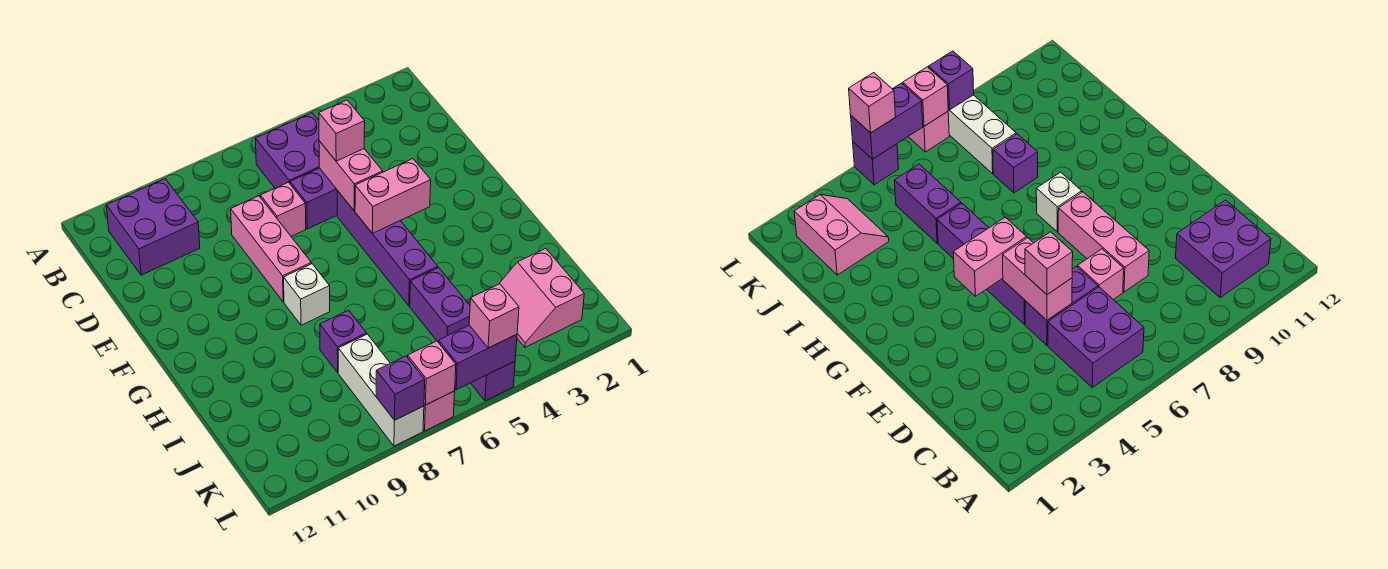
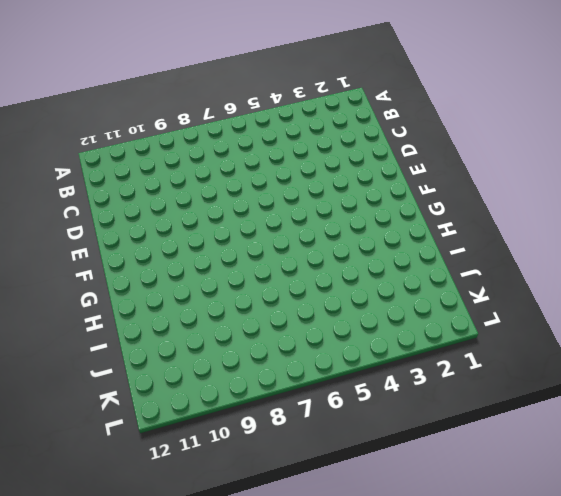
none -> purple brick B5:C6 level 1
none -> purple brick B10:C11 level 1
none -> purple brick D5:D6 level 1

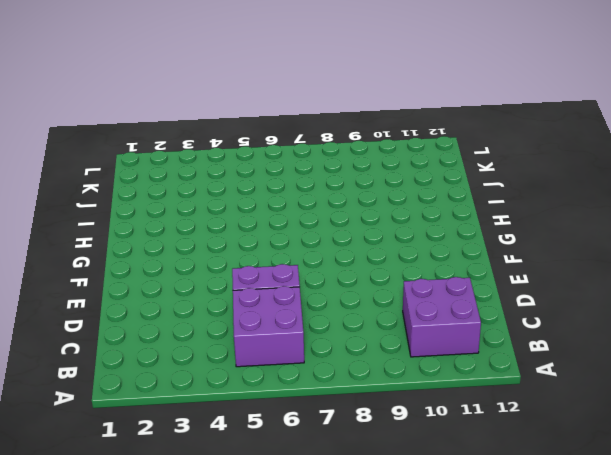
none -> pink brick D7 level 1
none -> pink brick D8:F8 level 1
none -> purple brick E5:H5 level 1

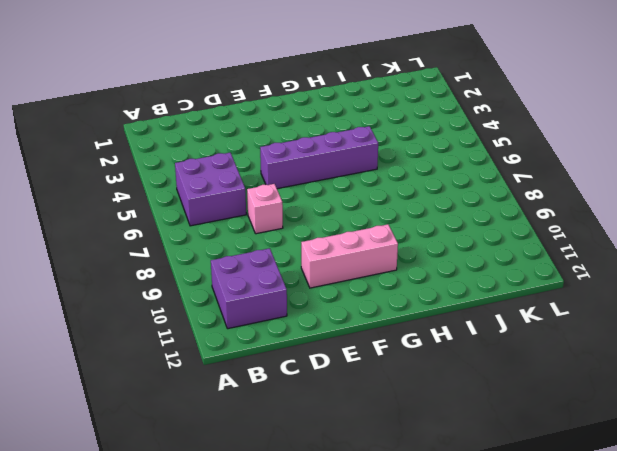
pink brick E10:G10 level 1 -> pink brick D8:F8 level 1
none -> purple brick D5:D6 level 1
none -> white brick G8 level 1
none -> purple brick I5:J5 level 1

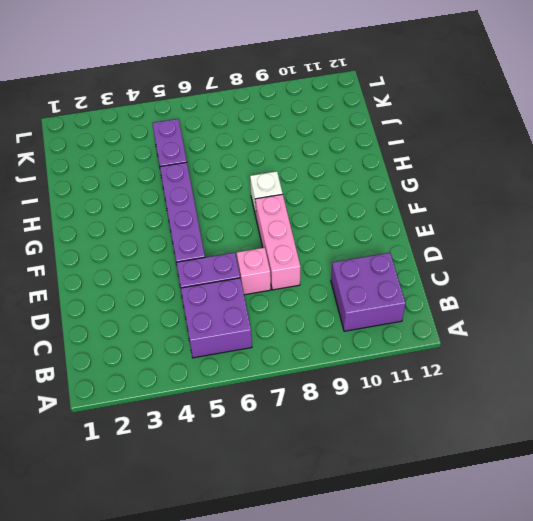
none -> purple brick I8 level 1
none -> pink slope J2:K3 level 1 top 2
none -> white brick J8:L8 level 1

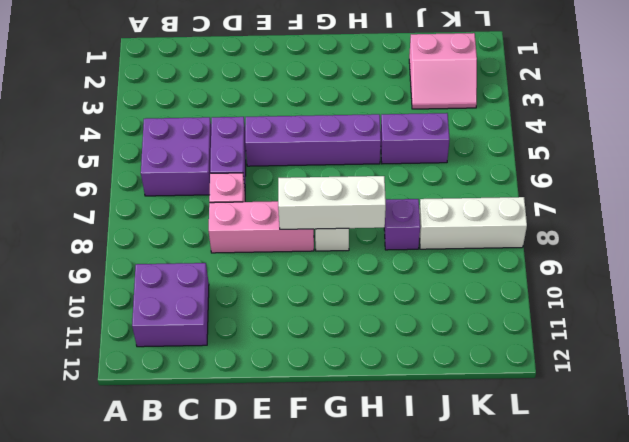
white brick F8:H8 level 2 -> none
none -> purple brick L5 level 1
none -> pink brick L7 level 1
none -> pink brick D5:E5 level 2

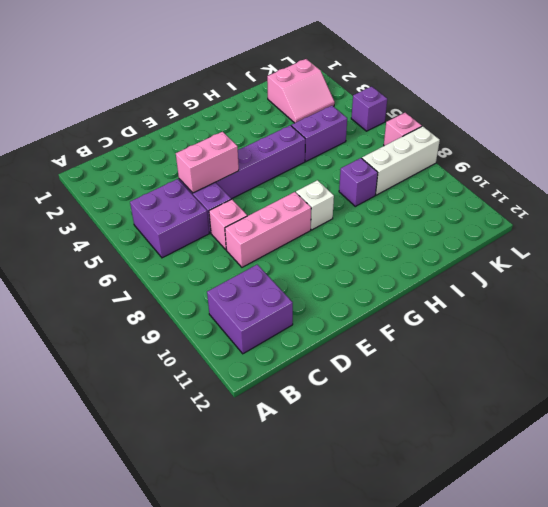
none -> pink brick F4:F5 level 2
none -> purple brick L5:L6 level 2
none -> pink brick L7 level 2

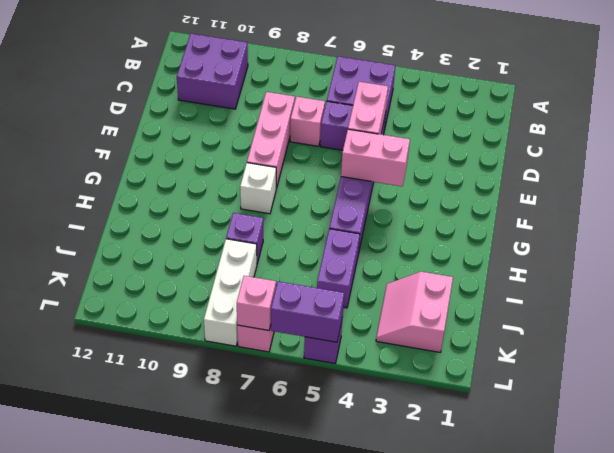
none -> purple brick L8 level 2
none -> pink brick D5 level 3
none -> pink brick L5 level 3

